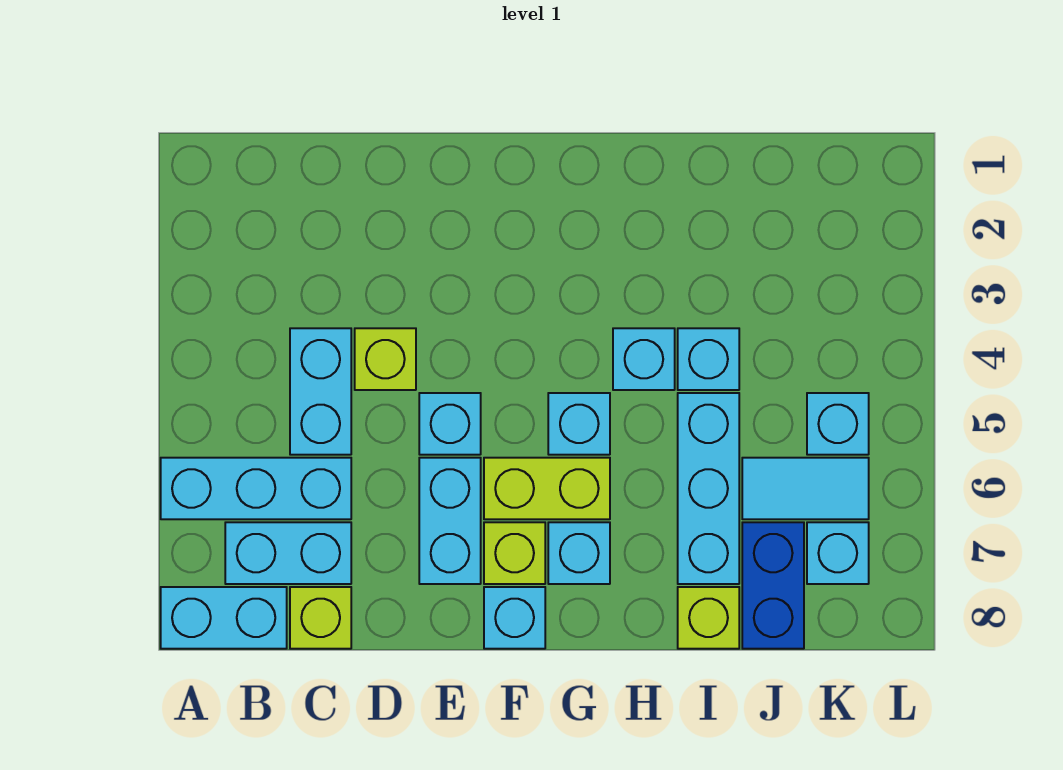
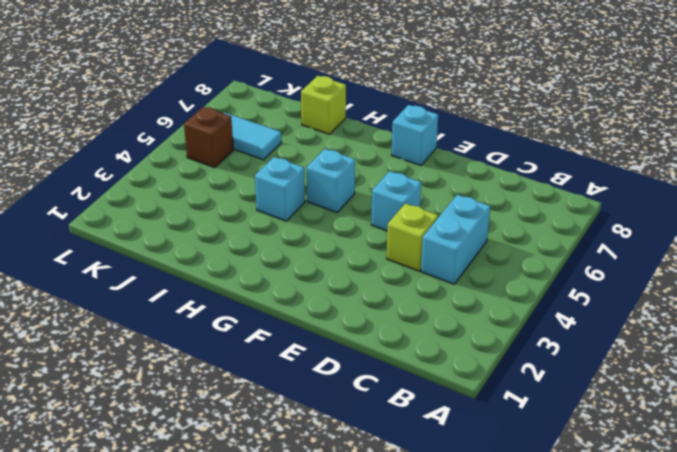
brown brick K5 level 1 -> cyan brick K5 level 1
none -> cyan brick A6:C6 level 1
none -> cyan brick A8:B8 level 1
none -> cyan brick B7:C7 level 1

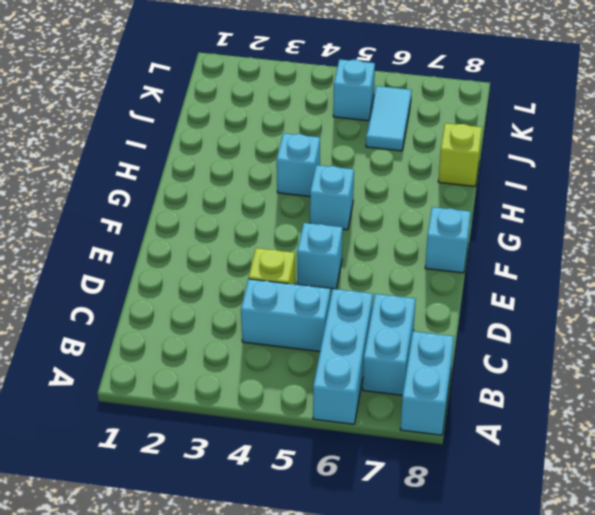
none -> lime brick C8 level 1
none -> cyan brick E6:E7 level 1
none -> lime brick F6:G6 level 1

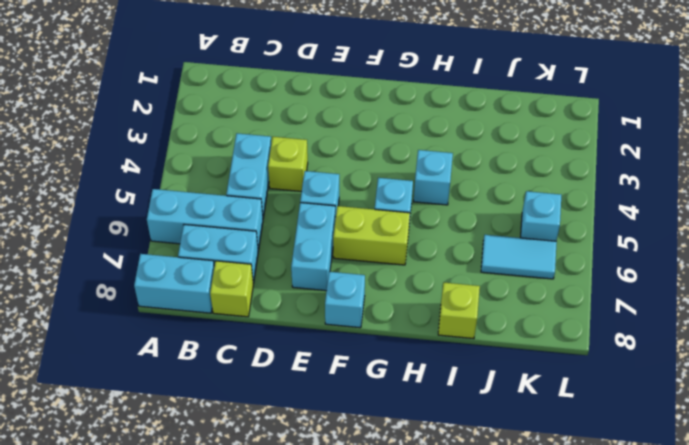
none -> lime brick F7 level 1
none -> cyan brick G7 level 1
none -> cyan brick I4 level 1

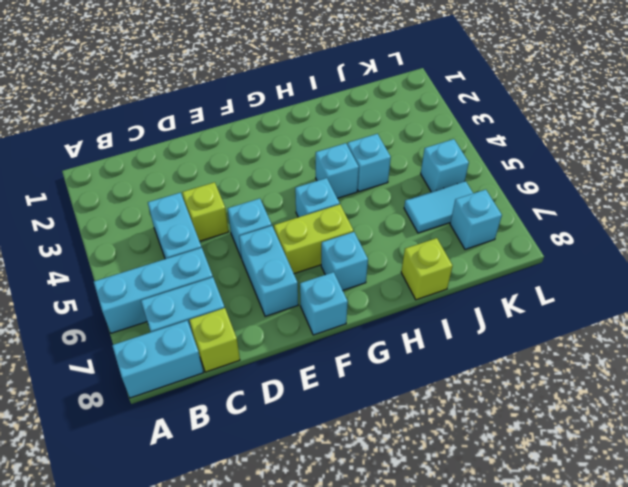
none -> lime brick F7 level 1
none -> cyan brick I5:I7 level 1
none -> blue brick J7:J8 level 1

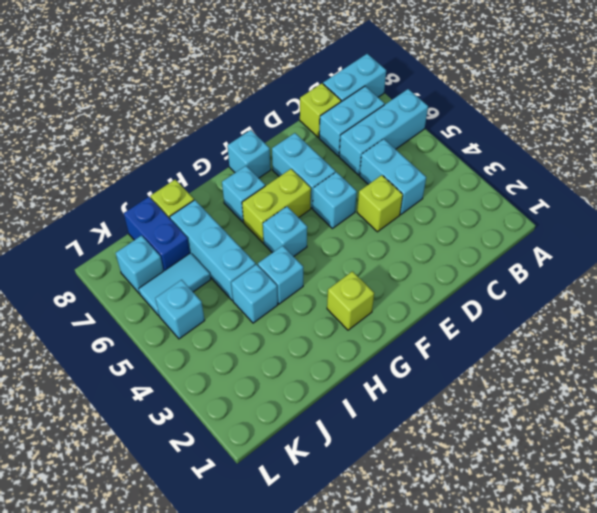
lime brick G2 level 1 -> lime brick F7 level 1

